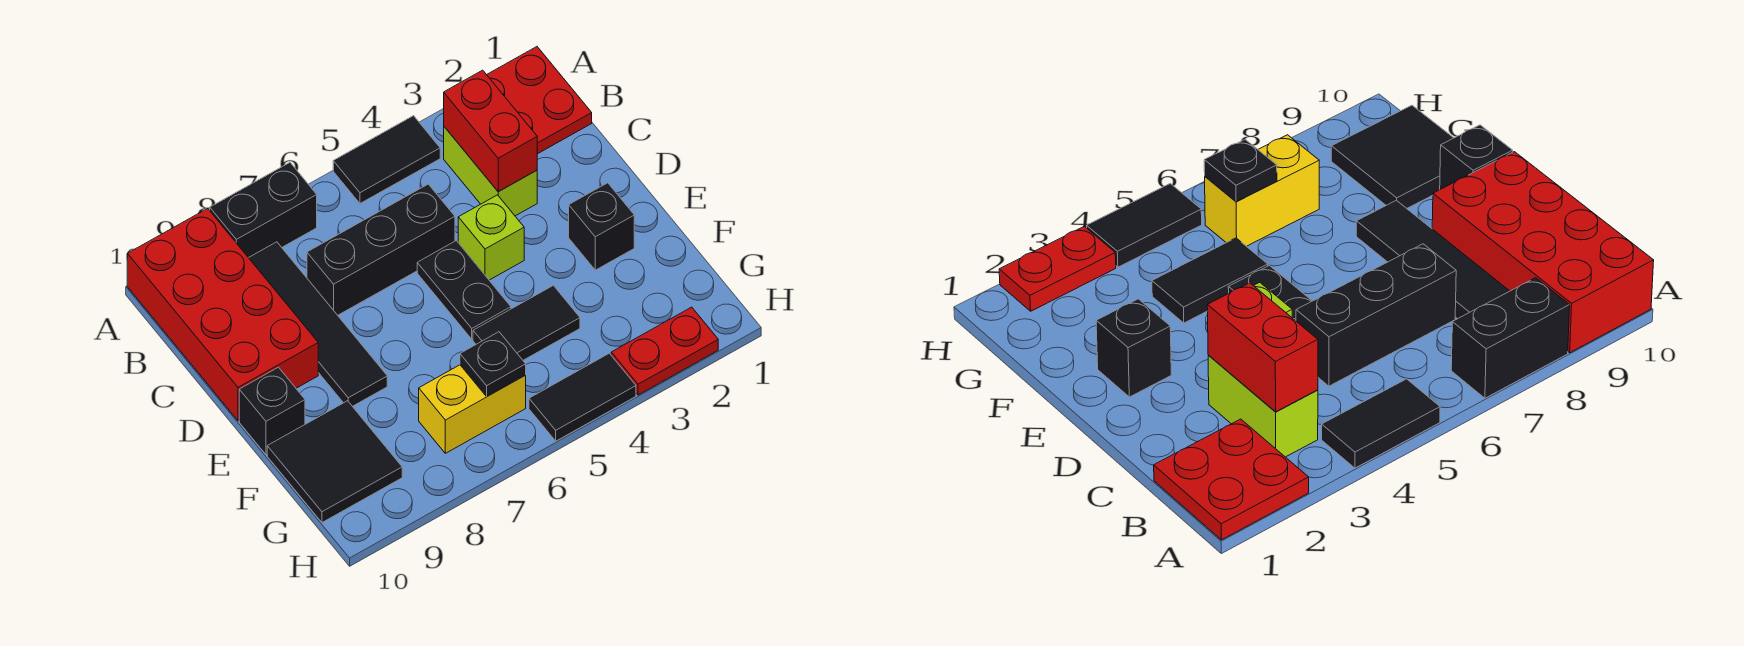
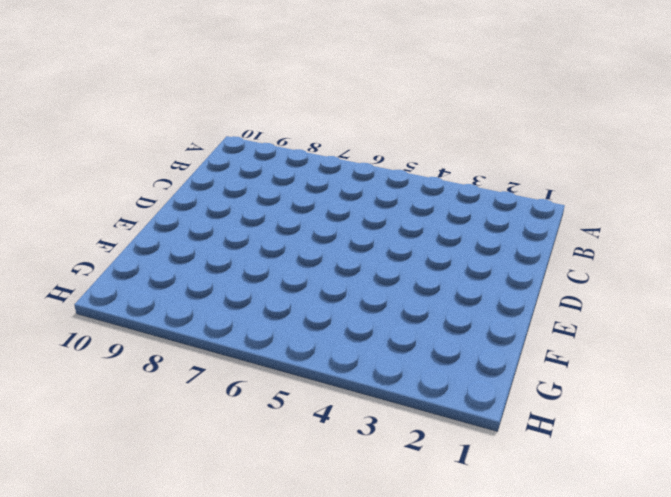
none -> red plate A1:B2 level 1
none -> black tile A4:A5 level 1
none -> black brick A7:A8 level 1

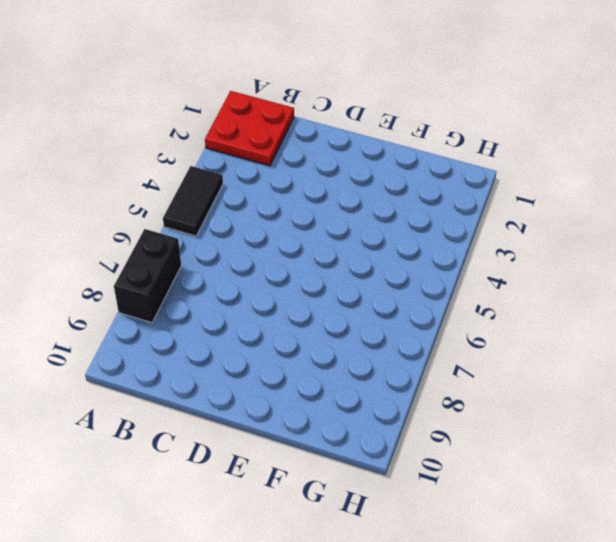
none -> red brick A9:D10 level 1
none -> lime brick B3:C3 level 1
none -> black tile B8:E8 level 1

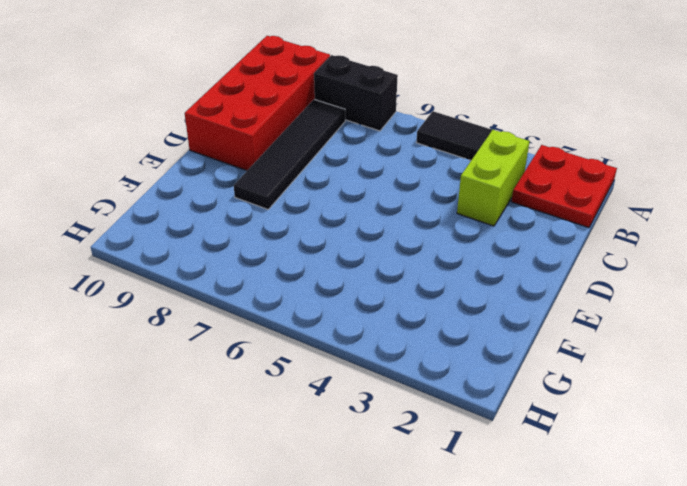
none -> black brick C5:C7 level 1
none -> lime brick D4 level 1
none -> black plate D5:E5 level 1

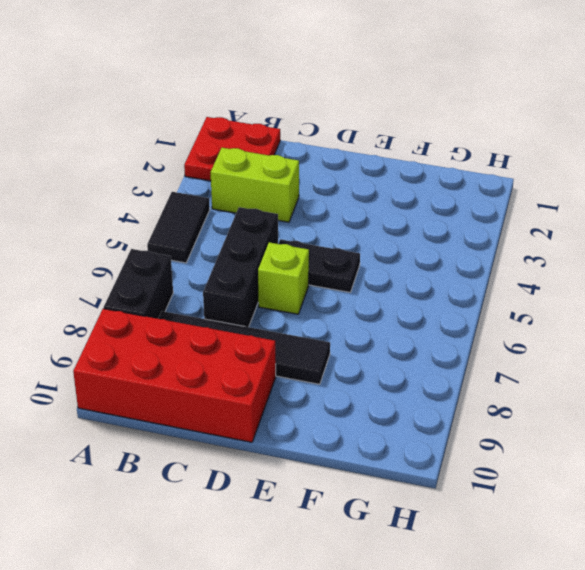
lime brick D6 level 1 -> lime brick D4 level 1
none -> black brick E2 level 1
none -> black brick E10 level 1
none -> black tile F4:F5 level 1

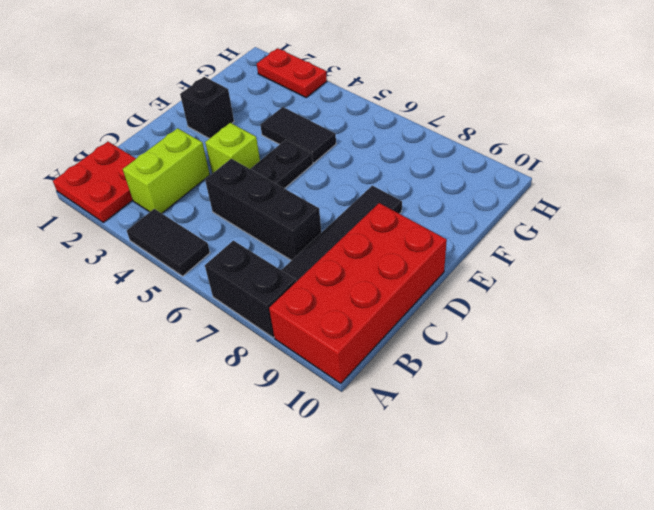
none -> black brick E10 level 1
none -> black tile F9:G10 level 1
none -> yellow brick G6:G7 level 1

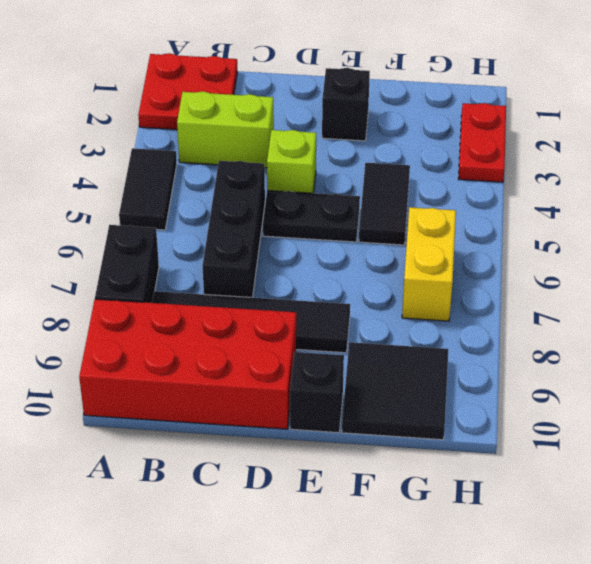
none -> black tile H4:H5 level 1
none -> red brick B3:C3 level 2
none -> black plate G6 level 2

